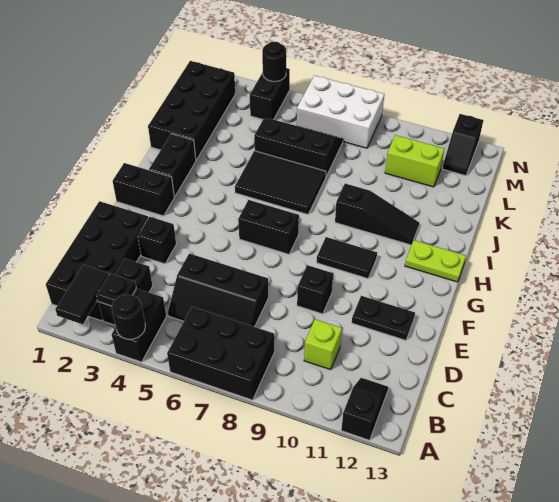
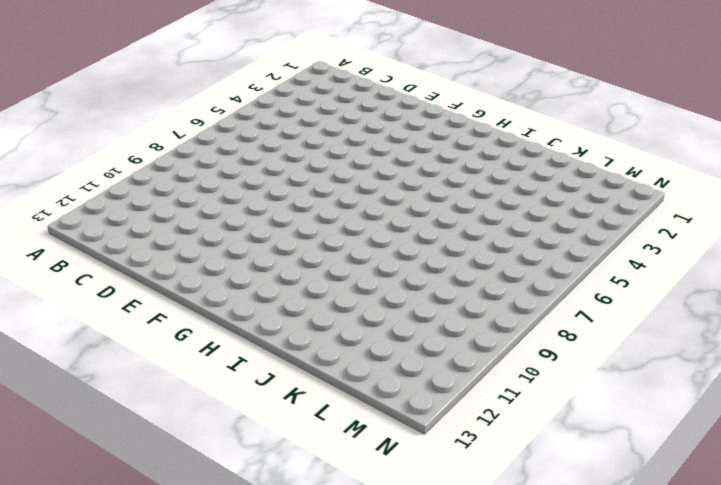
none -> black brick A4:B4 level 1
none -> black brick A6:B8 level 1
none -> black slope A12:B12 level 1 top A

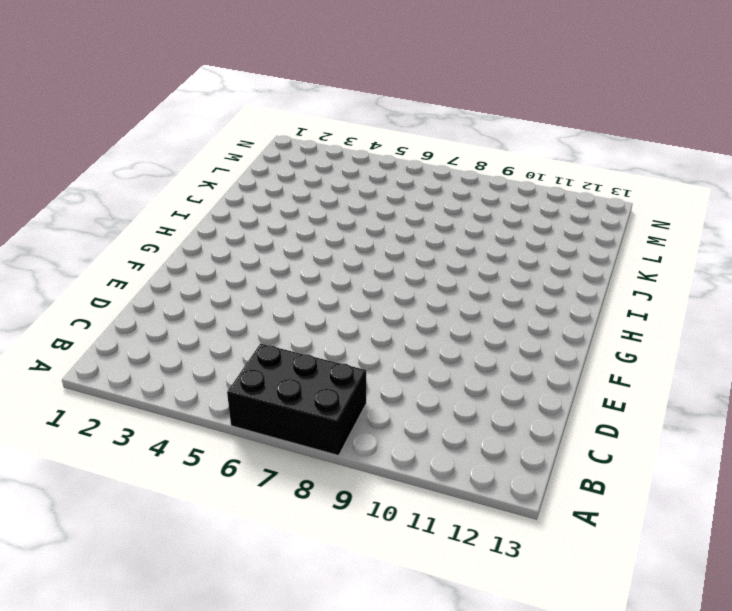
none -> black brick A4:B4 level 1
none -> black slope A12:B12 level 1 top A
none -> black brick B1:E2 level 1

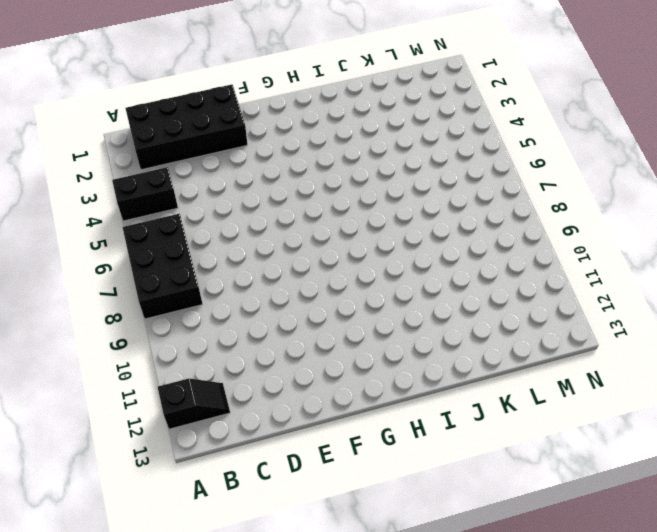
none -> black brick B3:C3 level 1
none -> black slope C5:D7 level 1 top D
none -> lime brick C10 level 1

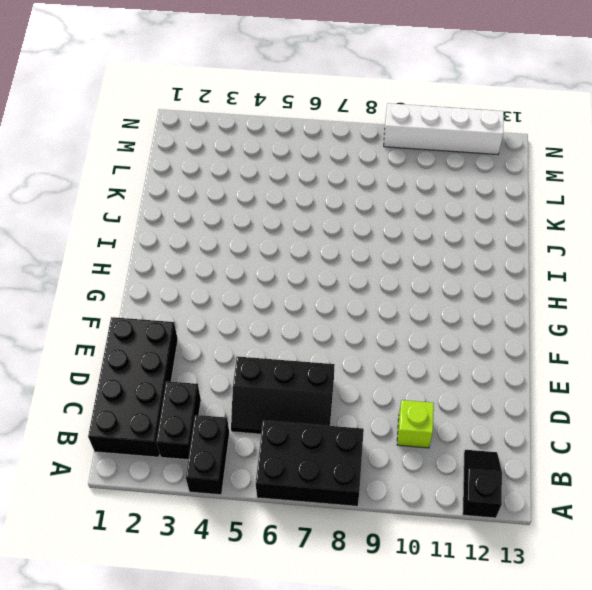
white brick N9:N12 level 1 -> black slope M12:N12 level 1 top N
none -> black brick E3 level 1
none -> black brick E9 level 1
none -> black plate E11:E12 level 1

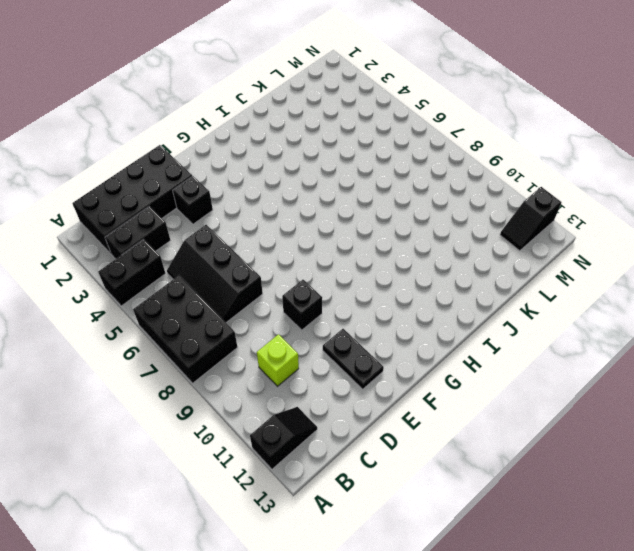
none -> black brick G1:G2 level 1
none -> black brick G6:G7 level 1
none -> black tile G9:G10 level 1

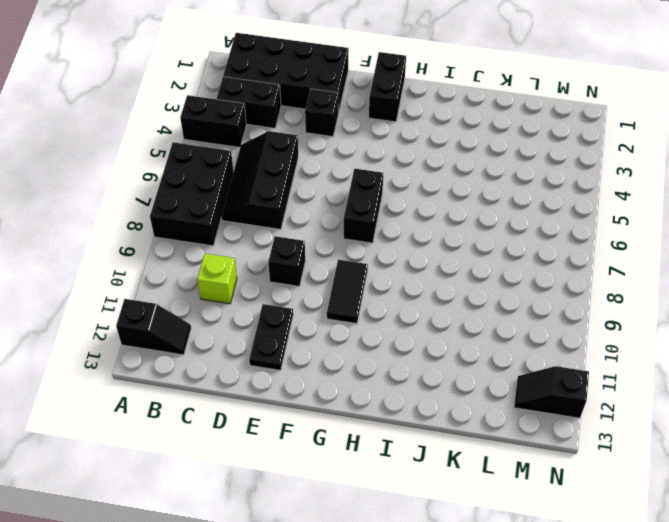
none -> black brick H2:I2 level 1
none -> lime plate H12:H13 level 1
none -> black tile I5:J7 level 1

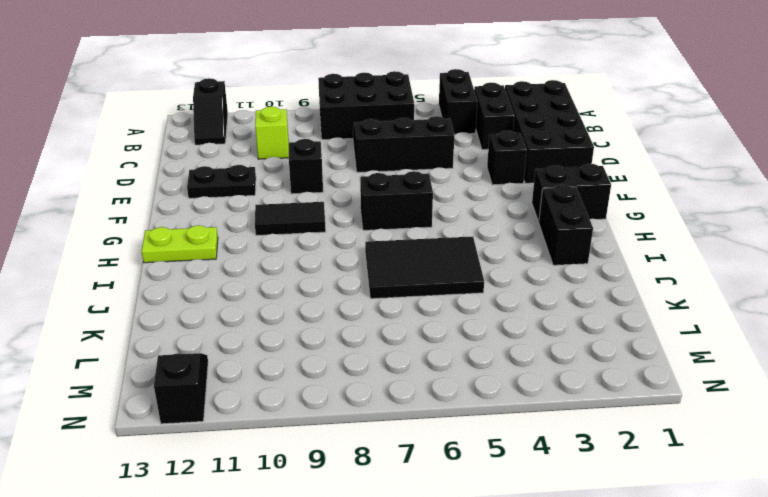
none -> black slope I9:I11 level 1 top 9
none -> black brick J1:M2 level 1
none -> black slope K5:L7 level 1 top K

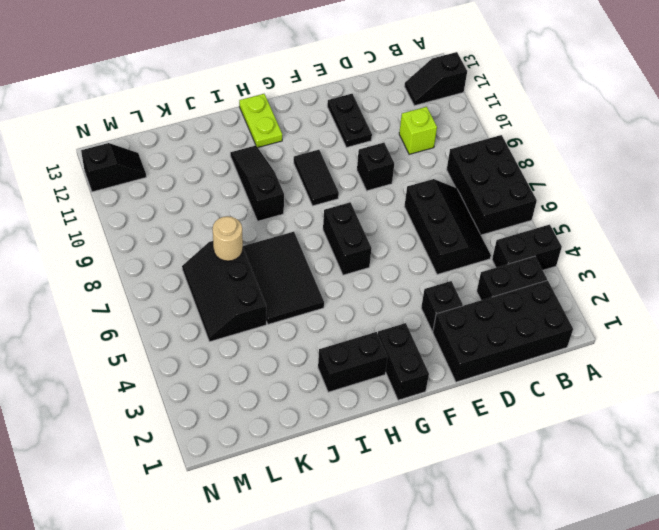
tan round brick K7 level 2 -> none
none -> black brick J1:M2 level 1
none -> lime brick L10:L11 level 1
none -> black brick M4:N4 level 1

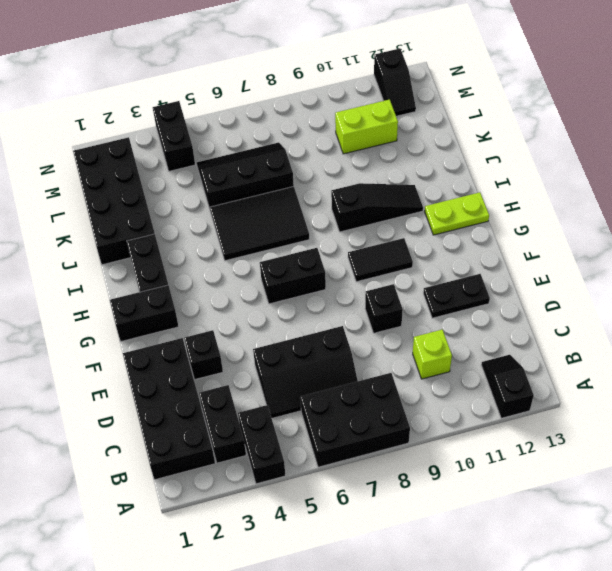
none -> white brick M6:N8 level 1
none -> black tile A2:B2 level 2
none -> black round brick A4 level 2

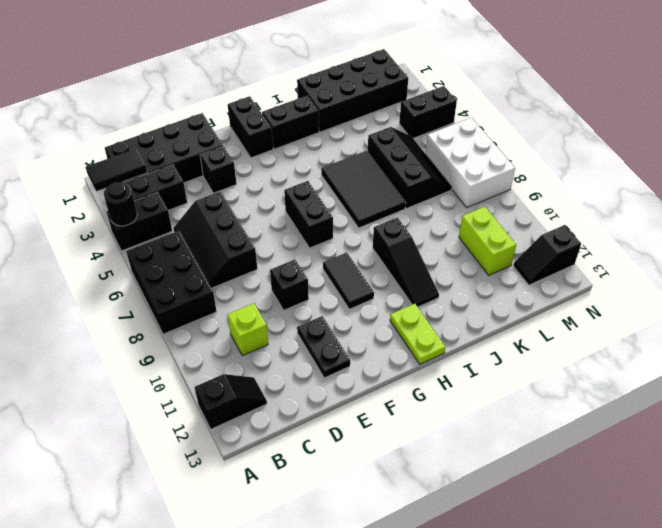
none -> black plate B3 level 2
none -> black round brick N4 level 2

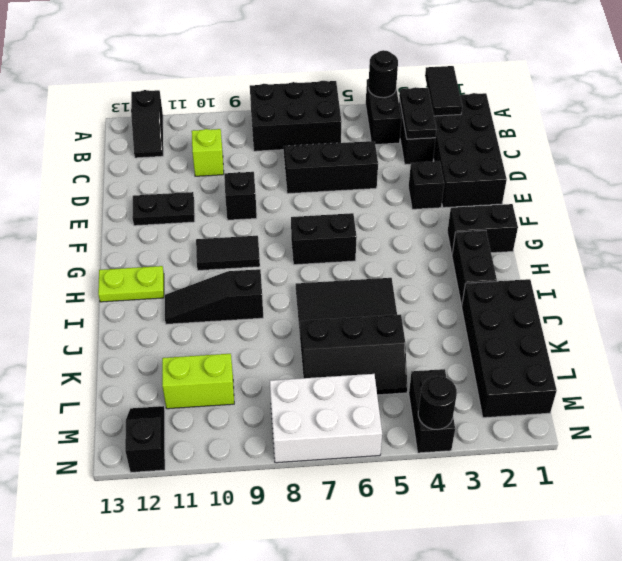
black plate B3:C3 level 2 -> black plate B3 level 2

